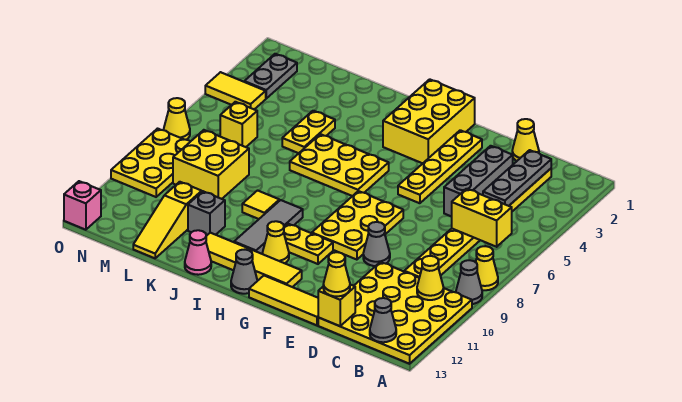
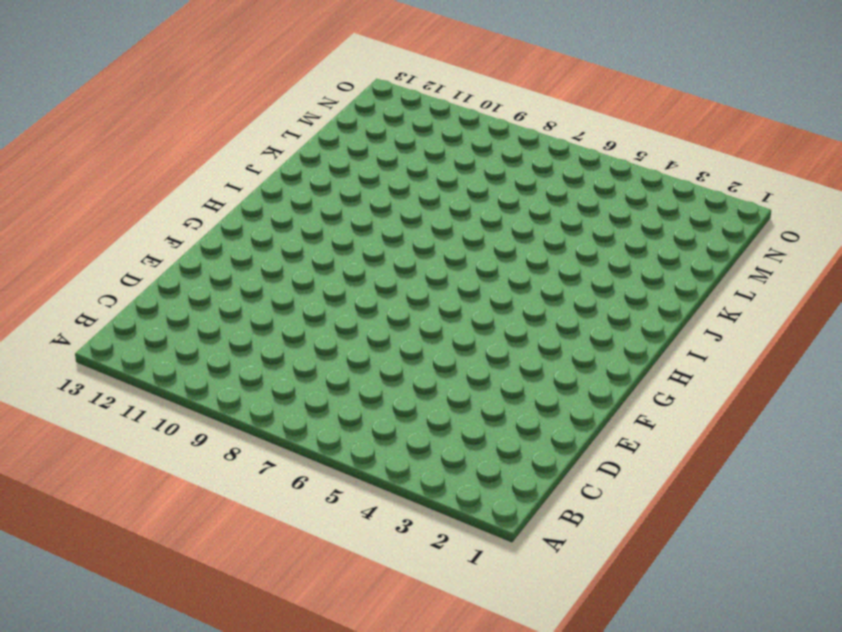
none -> yellow cone A8 level 1
none -> grey cone A9 level 1
none -> yellow plate A10:D13 level 1
none -> yellow plate C2:C9 level 1

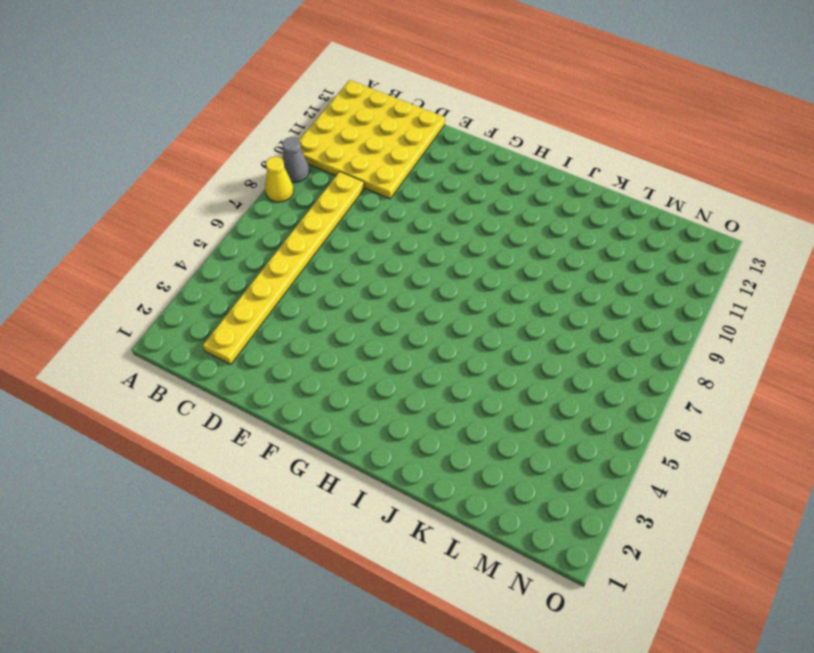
none -> yellow cone D1 level 1
none -> grey brick D3:D5 level 1
none -> grey cone E9 level 1
none -> yellow tile E13:G13 level 1

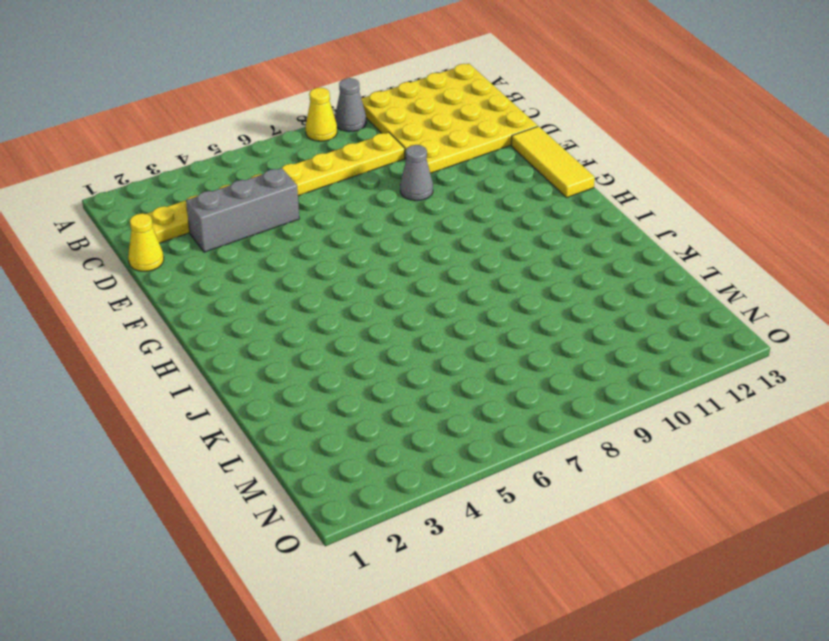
none -> yellow plate F2:F5 level 1
none -> yellow plate F7:G9 level 1
none -> yellow brick G1:H3 level 1
none -> yellow plate G10:H10 level 1

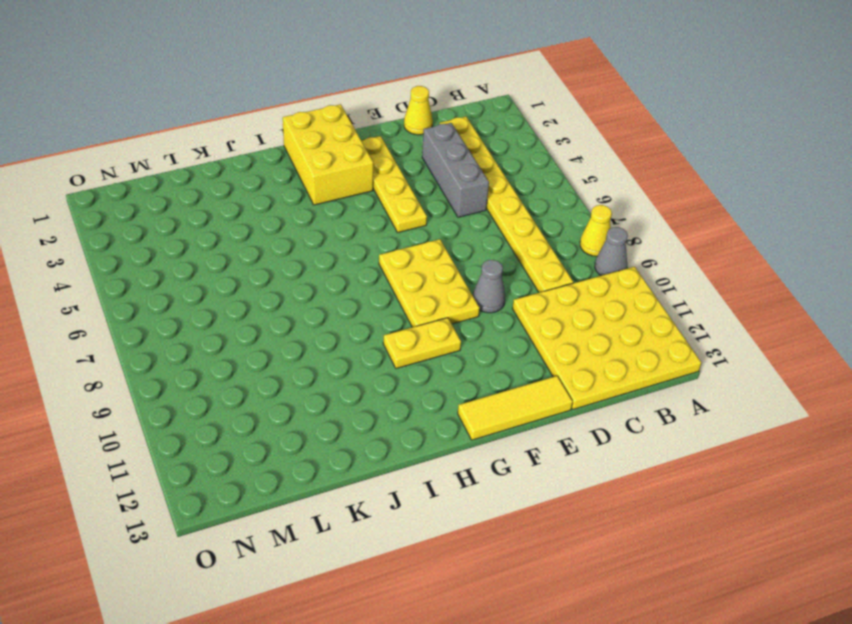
none -> yellow tile G12:J12 level 1
none -> yellow plate H5:J6 level 1
none -> yellow cone H11 level 1
none -> grey cone H13 level 1

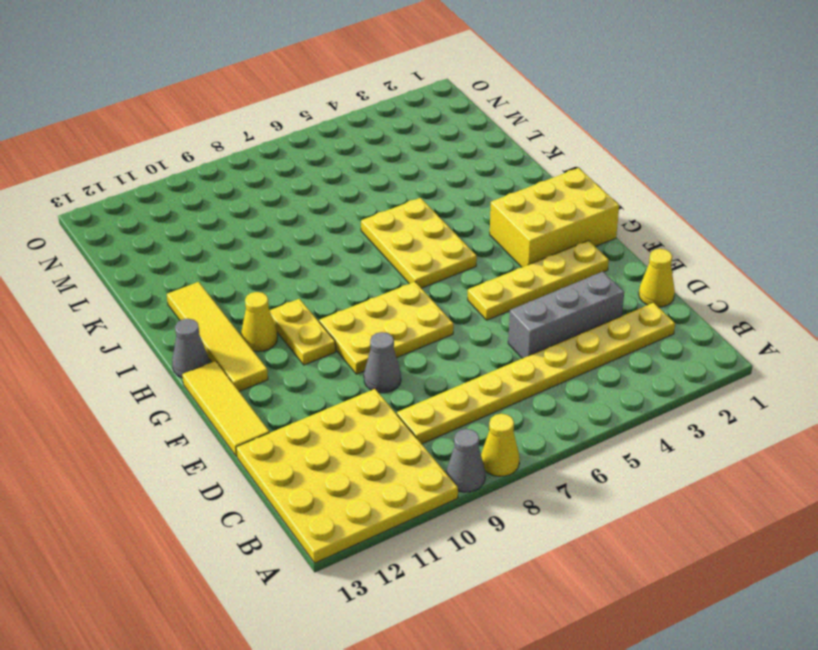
none -> grey tile I9:I11 level 1
none -> yellow tile J9 level 1
none -> pink cone J13 level 1
none -> yellow plate K4:K5 level 1

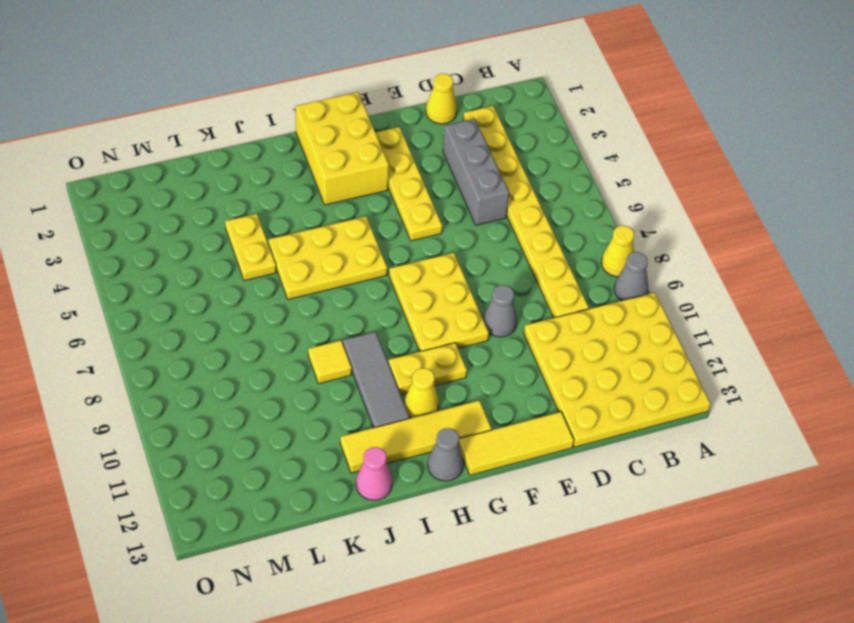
none -> grey brick K11 level 1
none -> yellow brick L8:M9 level 1
none -> yellow slope L11:L13 level 1 top 11
none -> yellow brick M6 level 1

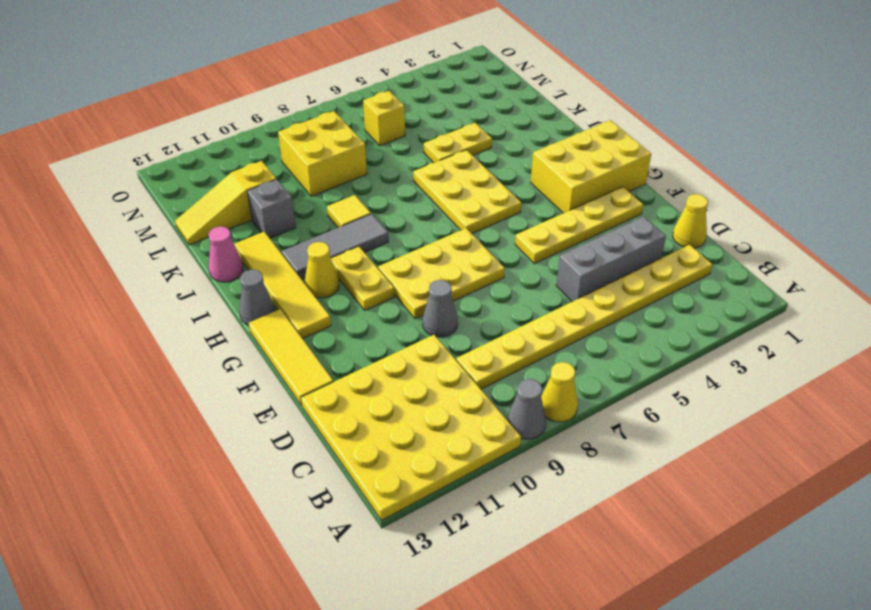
none -> grey plate N2:N3 level 1
none -> yellow tile N4:O4 level 1
none -> yellow plate N8:O10 level 1
none -> yellow cone O7 level 1

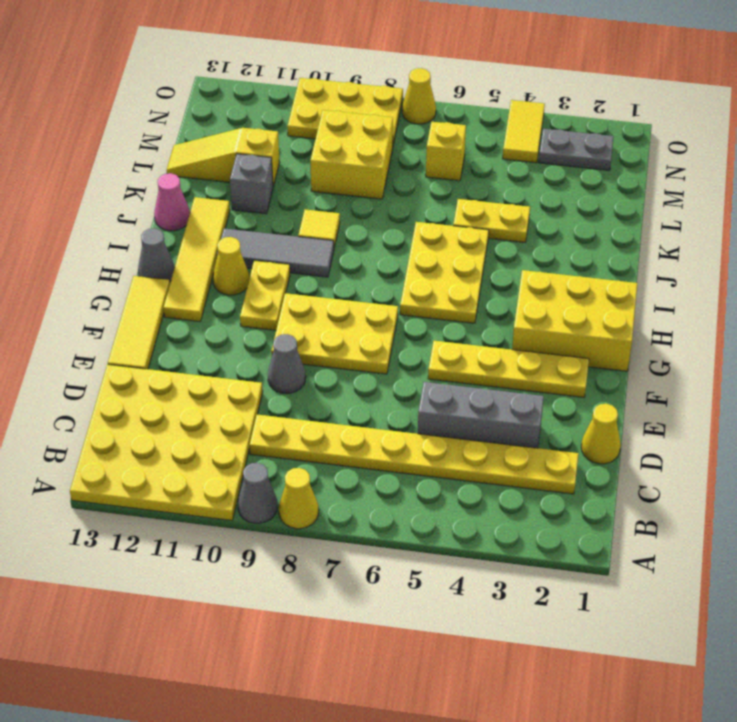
none -> pink brick O13 level 1
none -> yellow brick B6:C6 level 2
none -> yellow cone B10 level 2
none -> grey cone B13 level 2

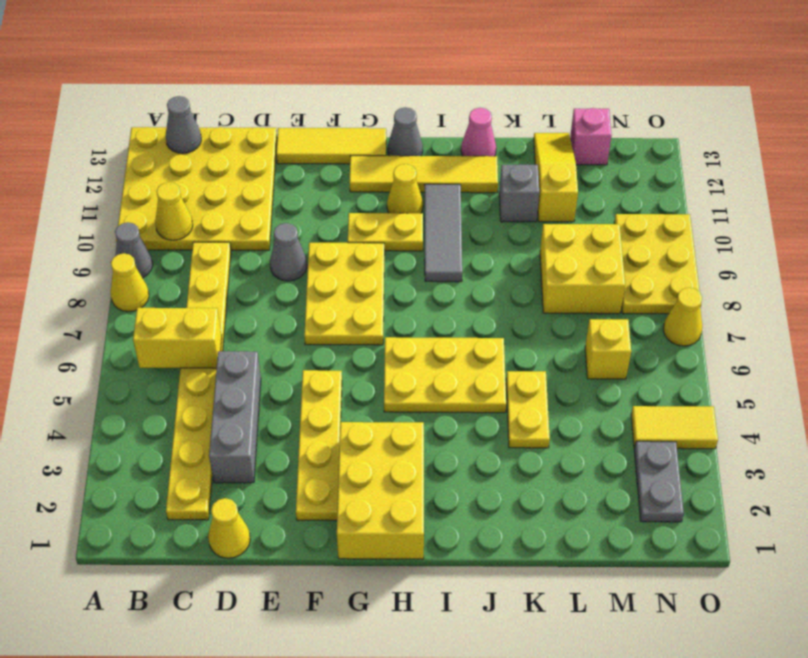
pink brick M13 level 1 -> pink brick O13 level 1
none -> yellow tile J9 level 1
none -> grey plate C2:C4 level 2
none -> yellow brick D13 level 2
none -> yellow cone D13 level 3

